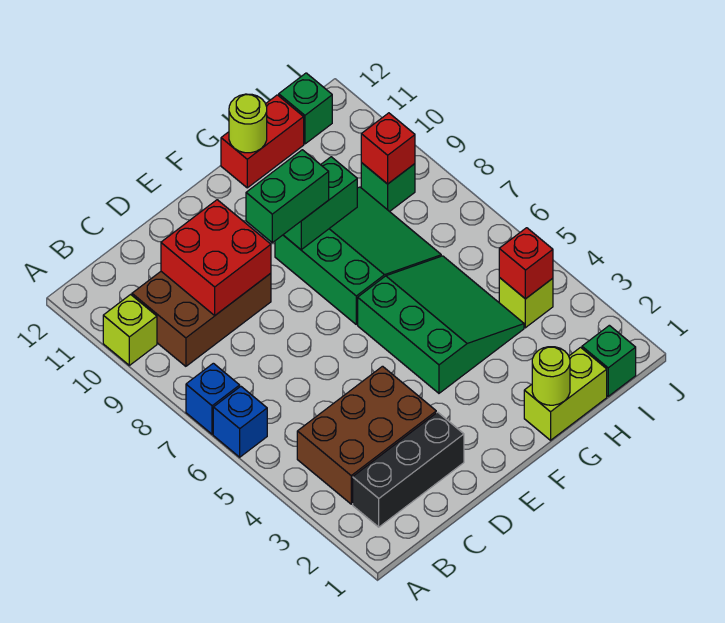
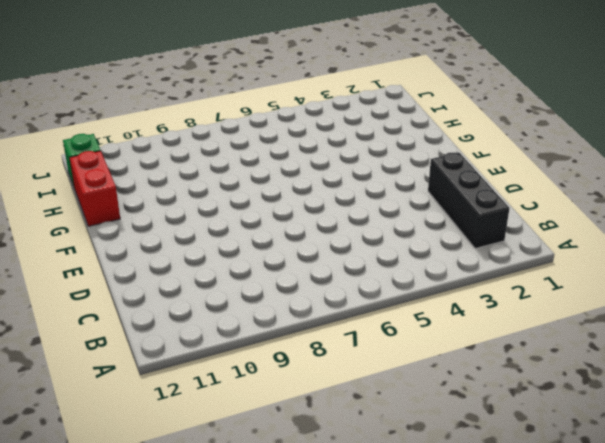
none -> blue brick A6 level 1
none -> blue brick A7 level 1
none -> lime brick A10 level 1

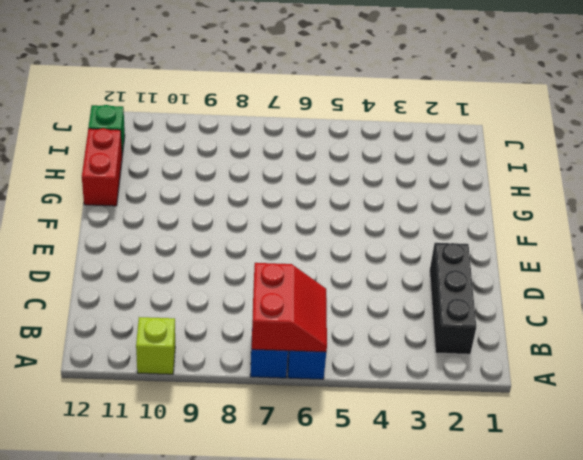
red slope A6:B7 level 2 top 7 -> none
none -> brown brick B3:D4 level 1
none -> brown brick B9:D10 level 1
none -> green slope F4:H6 level 1 top F

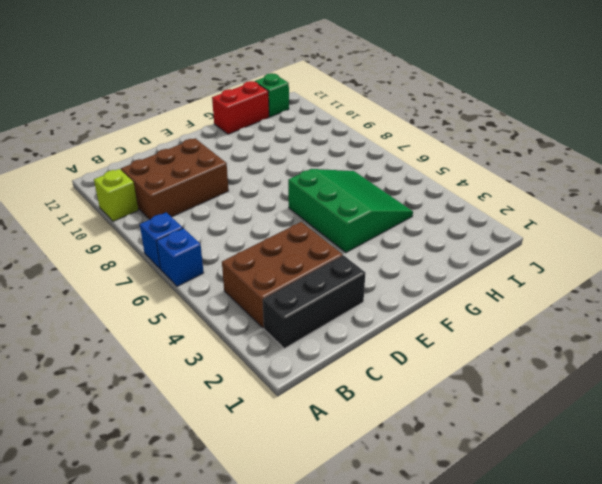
none -> green slope F7:H9 level 1 top F
none -> lime brick G1:H1 level 1
none -> green brick I1 level 1

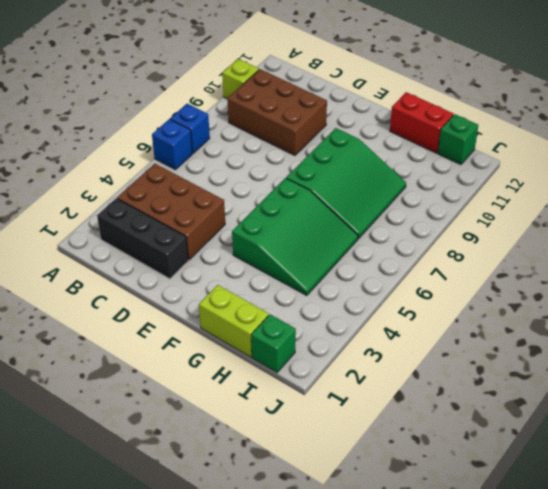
none -> lime brick I4 level 1
none -> green brick I9 level 1
none -> red brick C9:D10 level 2

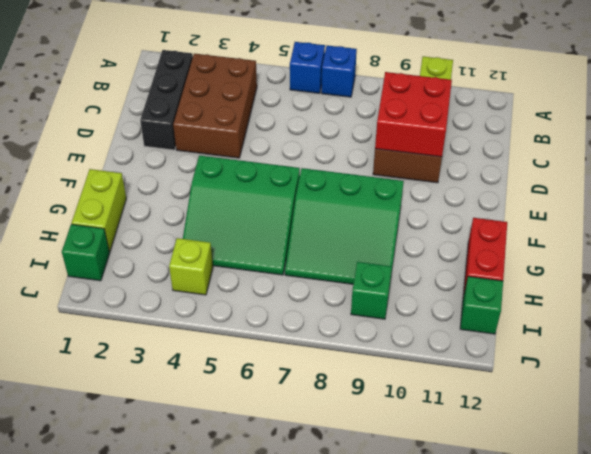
none -> green brick F9:G9 level 2
none -> lime round brick G1 level 2
none -> lime round brick G12 level 2

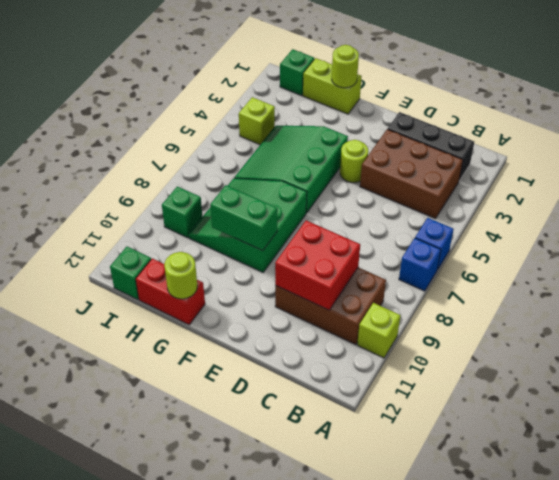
lime round brick E4 level 1 -> none
none -> red brick I4 level 2
none -> red brick I9 level 2
none -> green brick E9:F9 level 3

